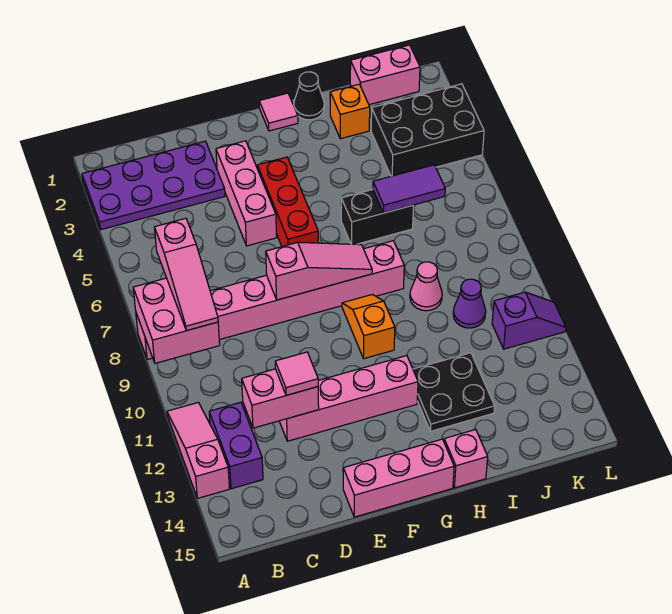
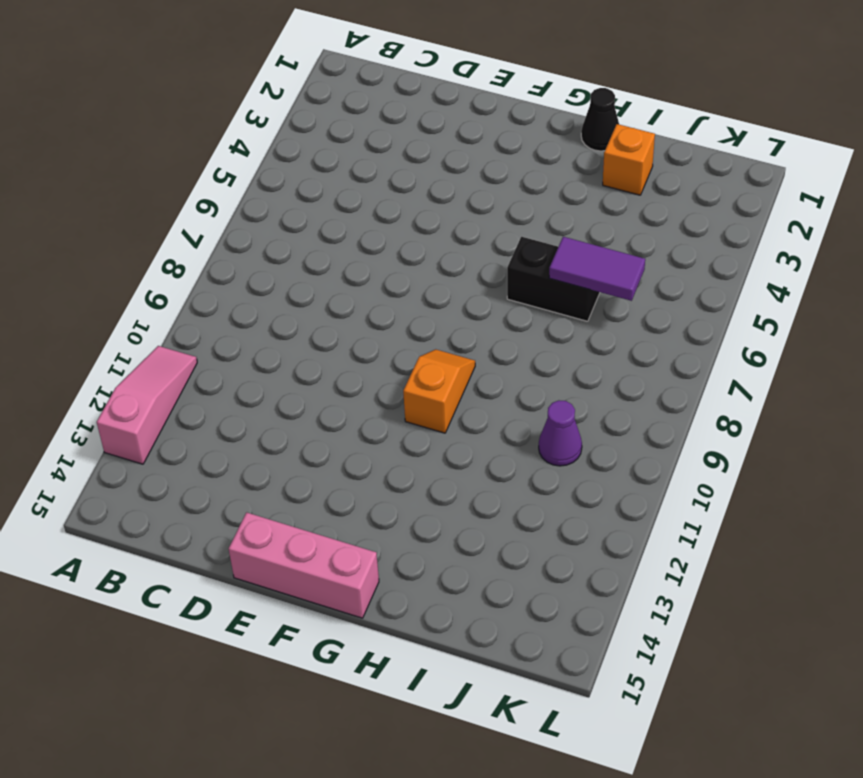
none -> purple plate A2:D3 level 1
none -> pink brick A8:H8 level 1
none -> purple brick B12:B13 level 1

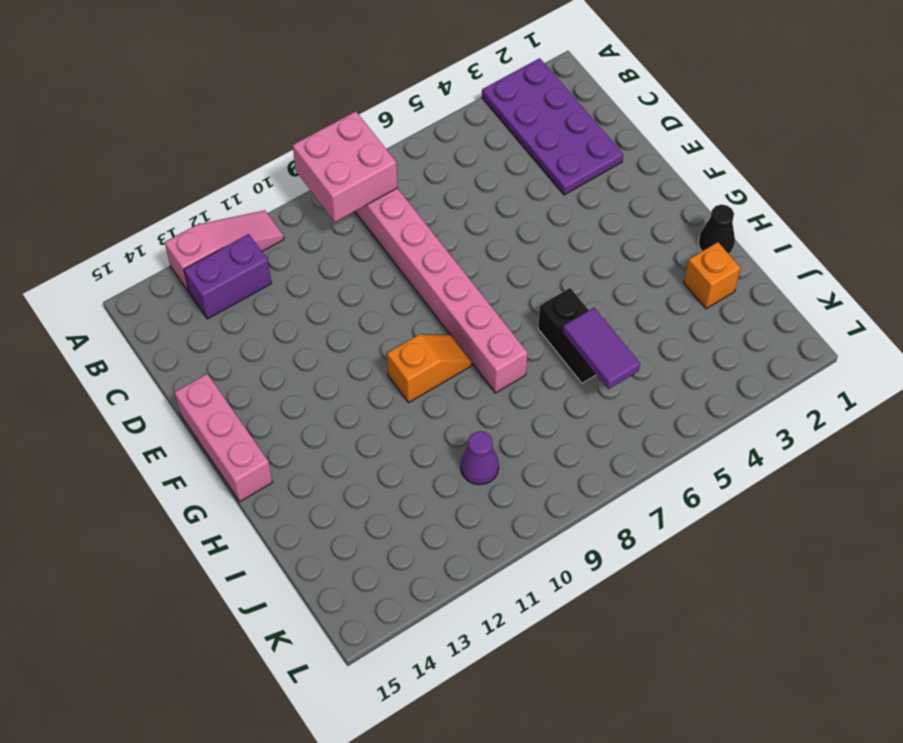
none -> pink brick D12:G12 level 1
none -> pink brick E3:E5 level 1
none -> red brick F4:F6 level 1

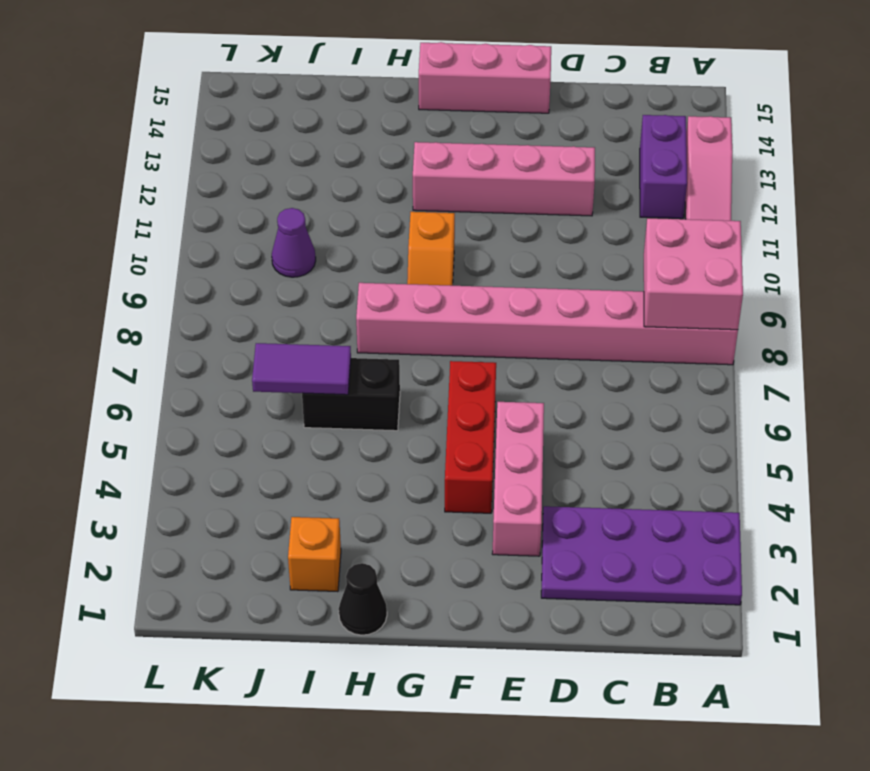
none -> pink tile G1 level 1
none -> black plate H12:I13 level 1
none -> pink brick H15 level 1

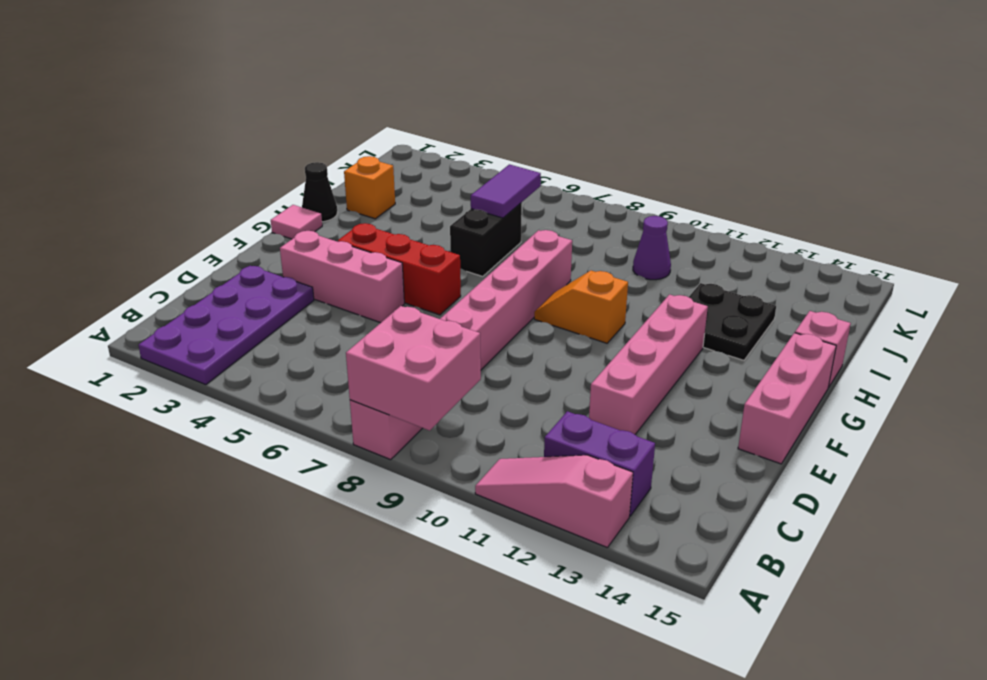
none -> pink cone I9 level 1
none -> pink brick J1:K1 level 1
none -> black brick J3:L4 level 1

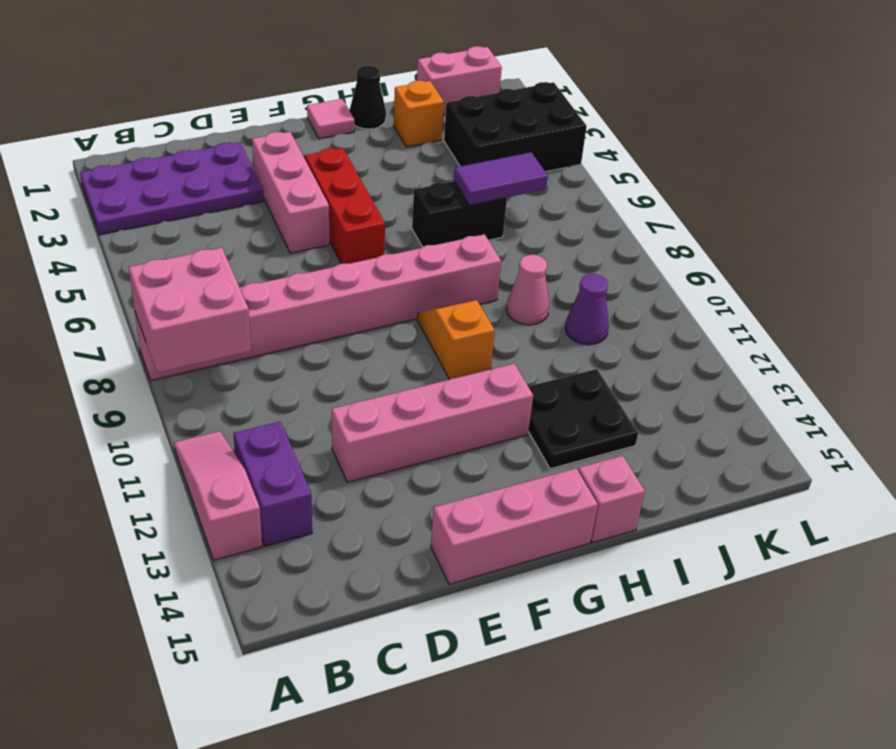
none -> purple slope K11:L11 level 1 top K
none -> pink brick C12:D12 level 2
none -> pink slope E8:G8 level 2 top E

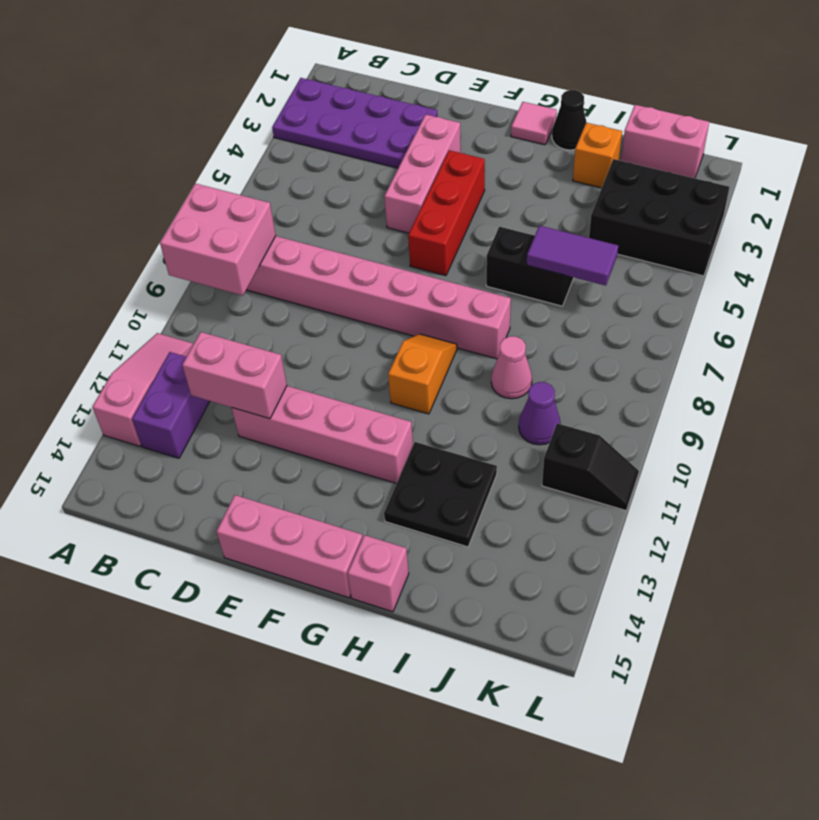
black slope K11:L11 level 1 top K -> purple slope K11:L11 level 1 top K
none -> pink slope E8:G8 level 2 top E
none -> pink slope B7:B9 level 3 top 7
none -> pink tile D12 level 3

